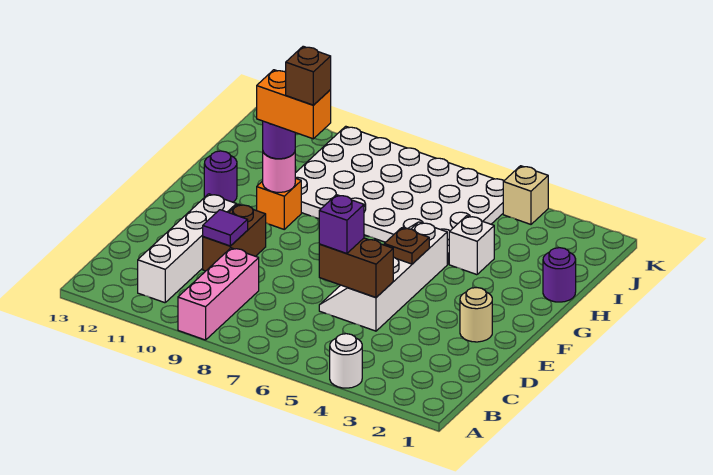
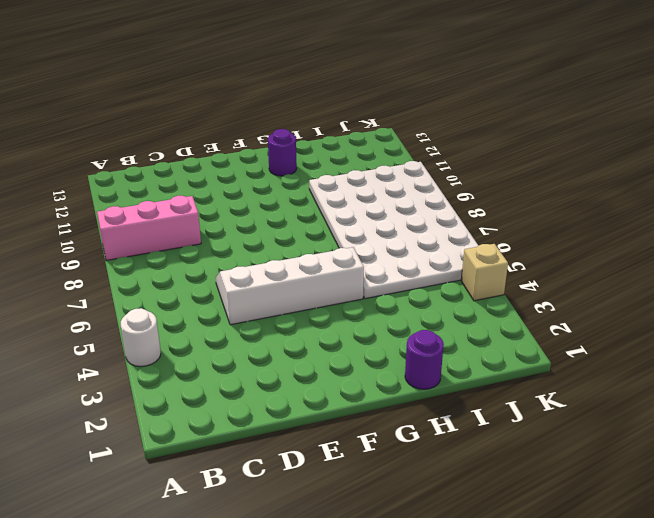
none -> white brick B11:E11 level 1
none -> brown brick D10:E10 level 1
none -> tan round brick E2 level 1

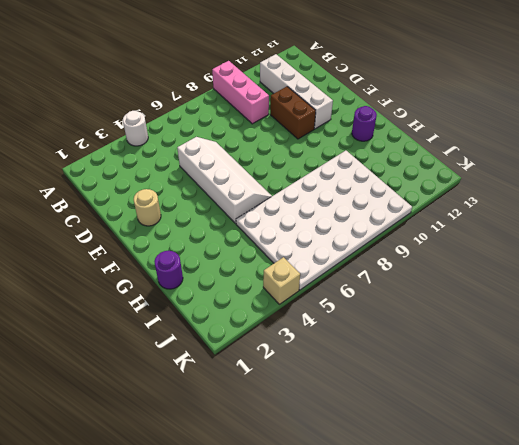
none -> orange brick G10 level 1
none -> white brick H4 level 1
none -> brown brick D5:D6 level 2

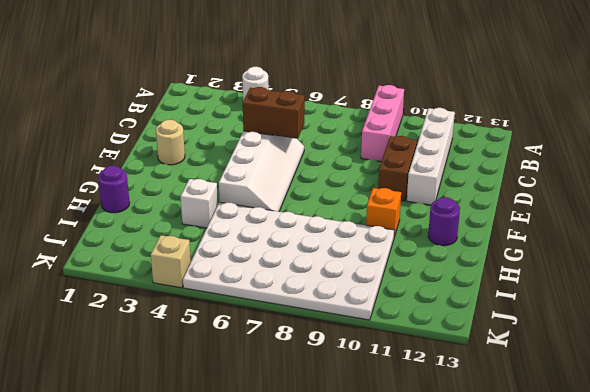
none -> purple tile D10 level 2
none -> brown plate F5 level 2
none -> pink round brick G10 level 2

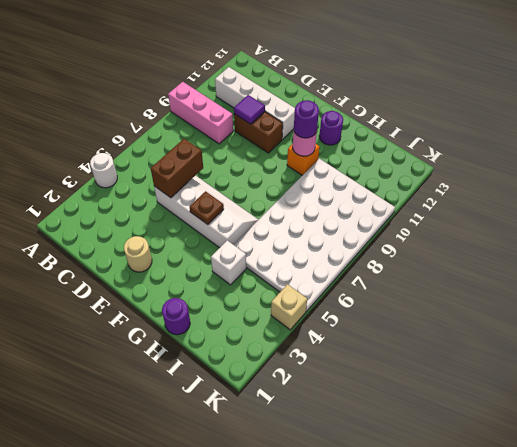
none -> purple brick D6 level 3
none -> orange brick G9:G10 level 4
none -> brown brick G9 level 5

